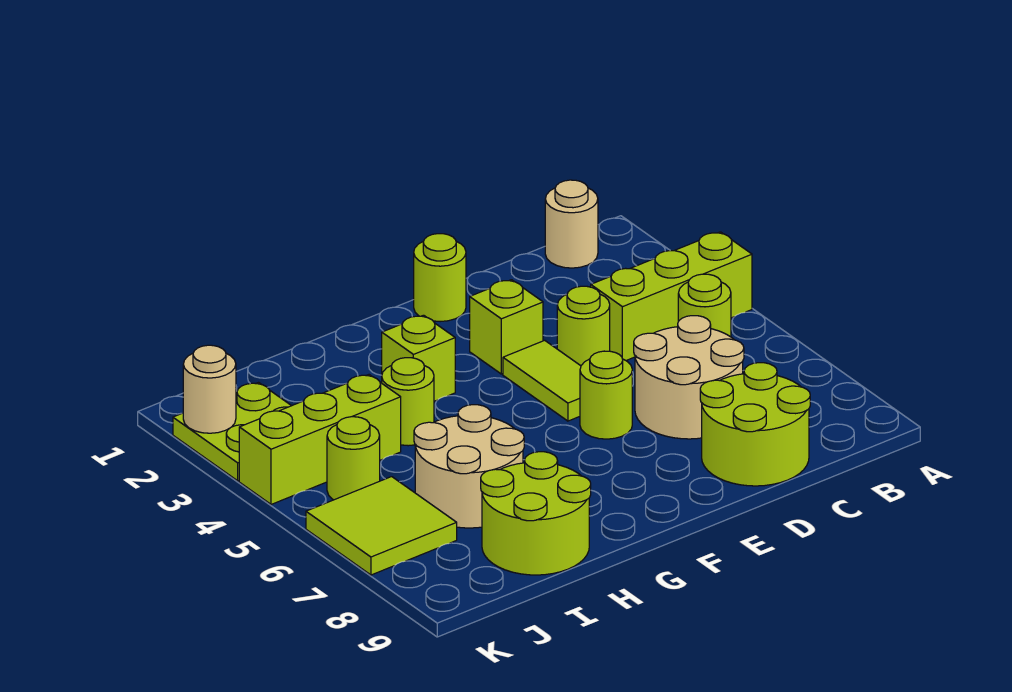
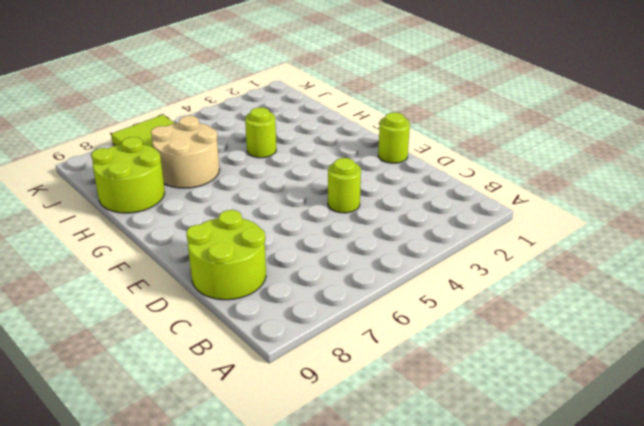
none -> lime brick A4:C4 level 1
none -> tan round brick B1 level 1
none -> lime round brick B5 level 1

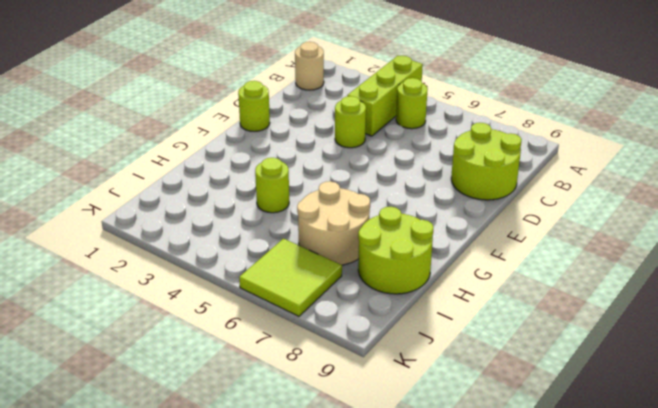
none -> tan round brick C6:D7 level 1
none -> lime brick E3 level 1
none -> lime tile E4:E5 level 1

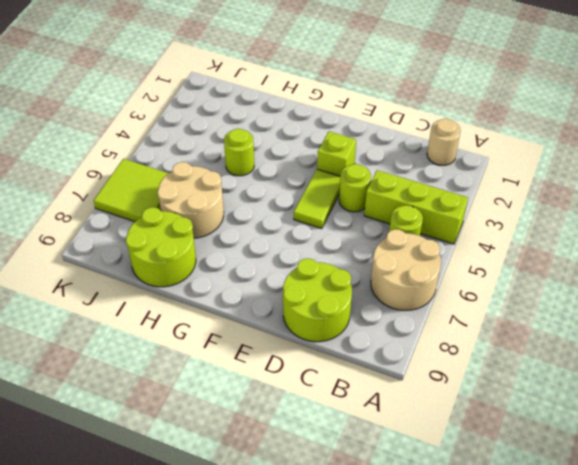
tan round brick A6:B7 level 1 -> tan round brick C6:D7 level 1
none -> lime round brick E1 level 1
none -> lime round brick E6 level 1
none -> lime brick G3 level 1

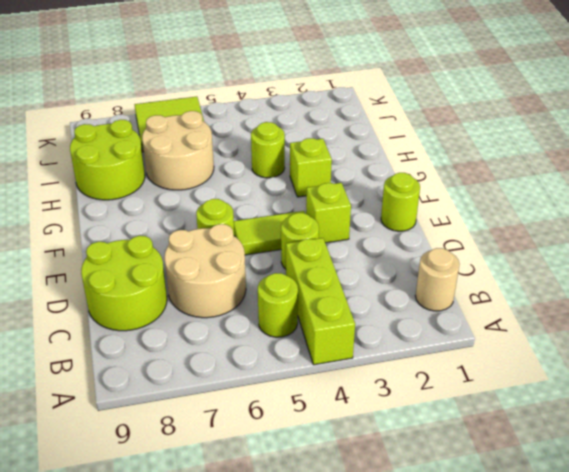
none -> lime brick I4:K4 level 1
none -> lime plate J2:K3 level 1
none -> lime round brick J5 level 1

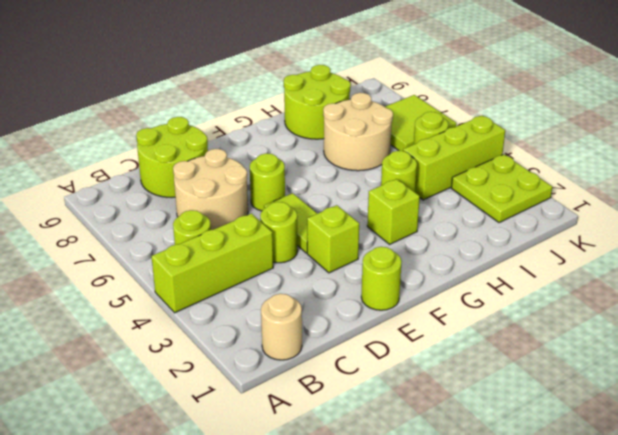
none -> tan round brick K2 level 2

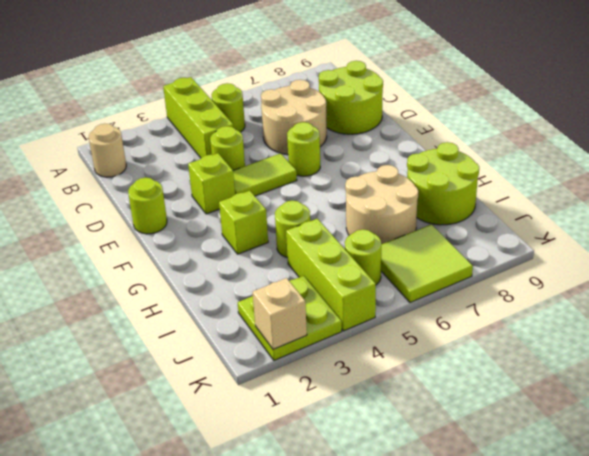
tan brick K2 level 2 -> tan round brick K2 level 2

